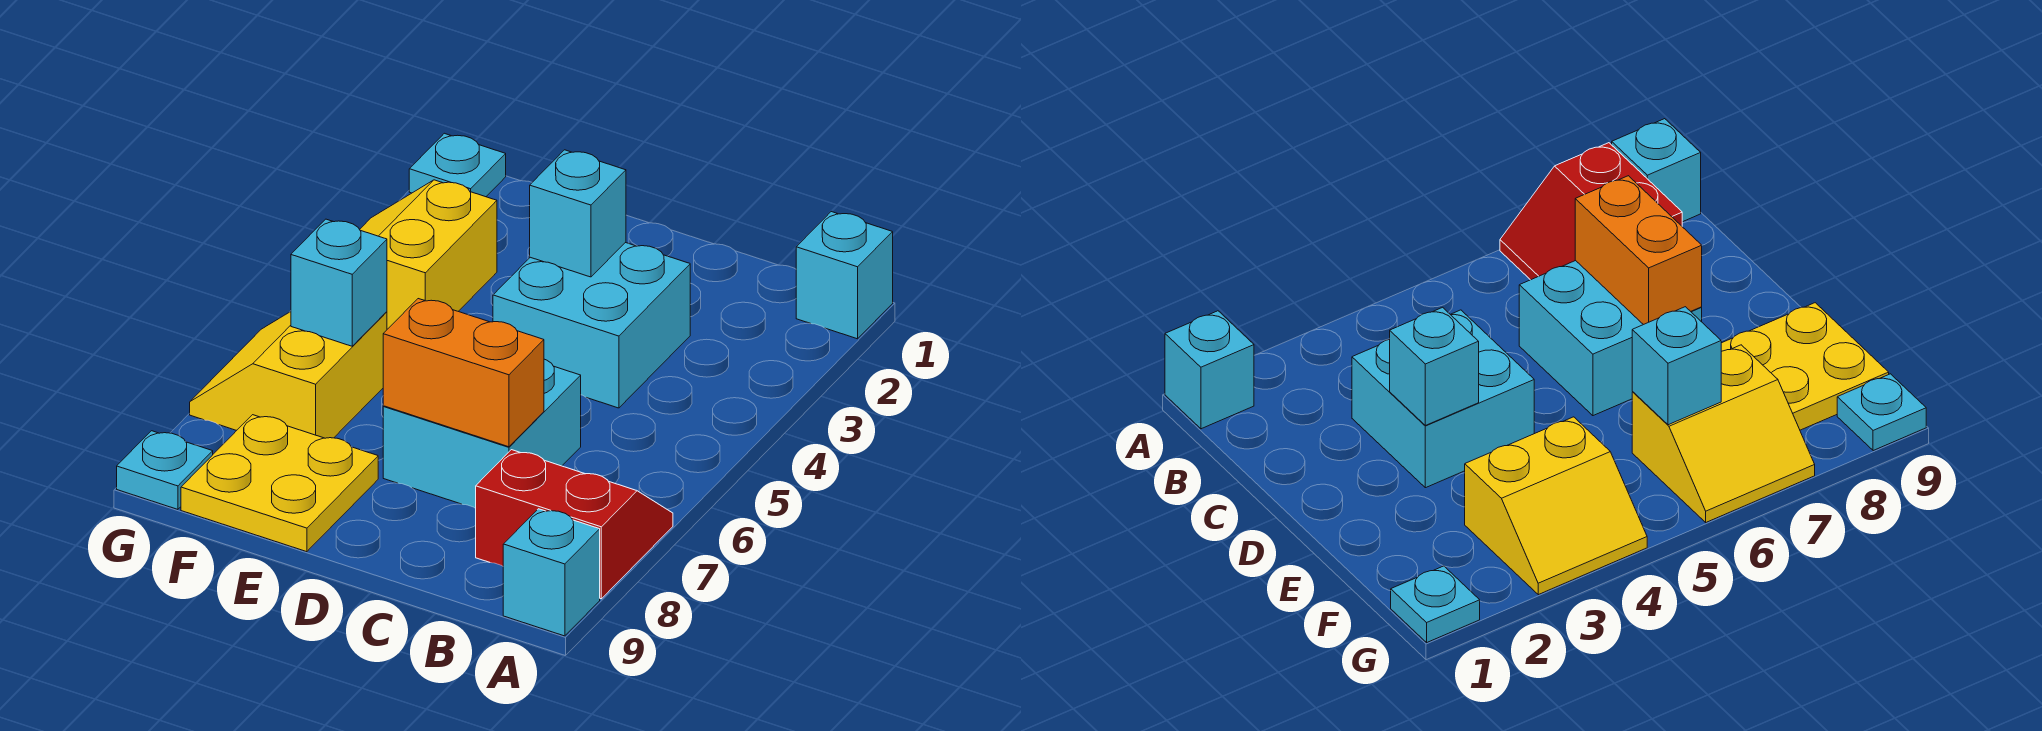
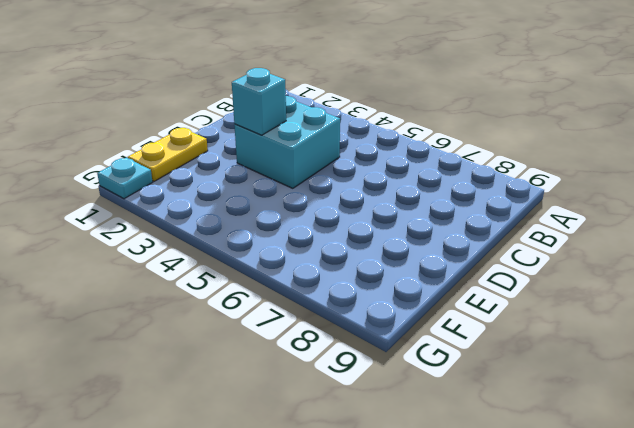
yellow plate E1:F1 level 1 -> none
none -> cyan brick A1 level 1
none -> red slope A7:B8 level 1 top 8
none -> cyan brick A9 level 1

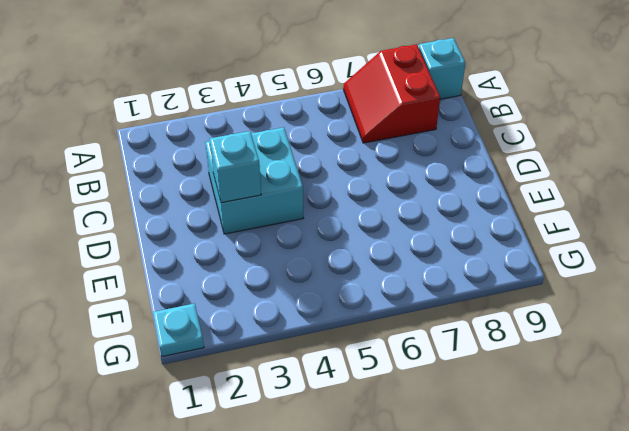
none -> cyan brick A1 level 1
none -> cyan brick C6:D7 level 1
none -> yellow plate E8:F9 level 1

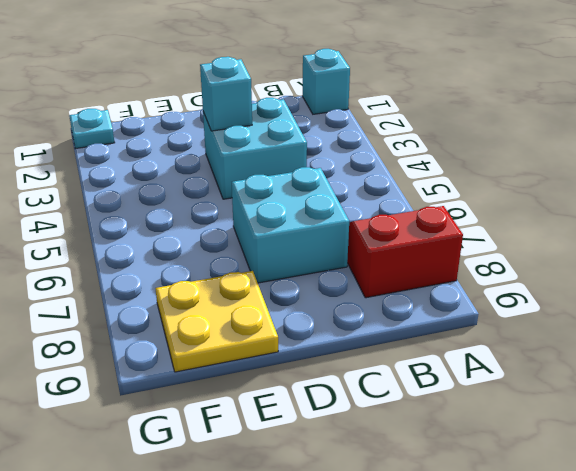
none -> cyan brick A9 level 1
none -> yellow slope F3:G4 level 1 top F
none -> yellow slope F6:G7 level 1 top F

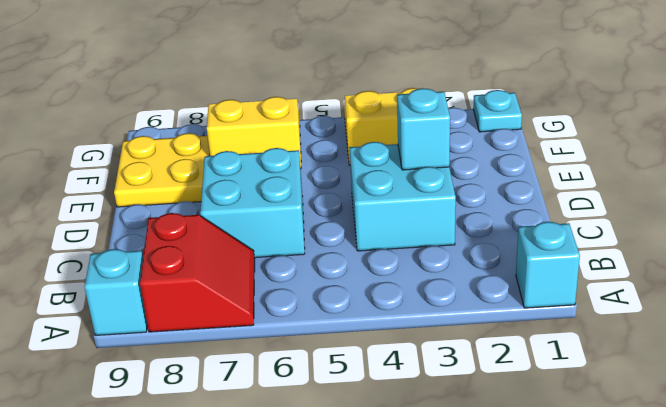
none -> cyan plate G9 level 1
none -> orange brick C7:D7 level 2
none -> cyan brick F6 level 2

